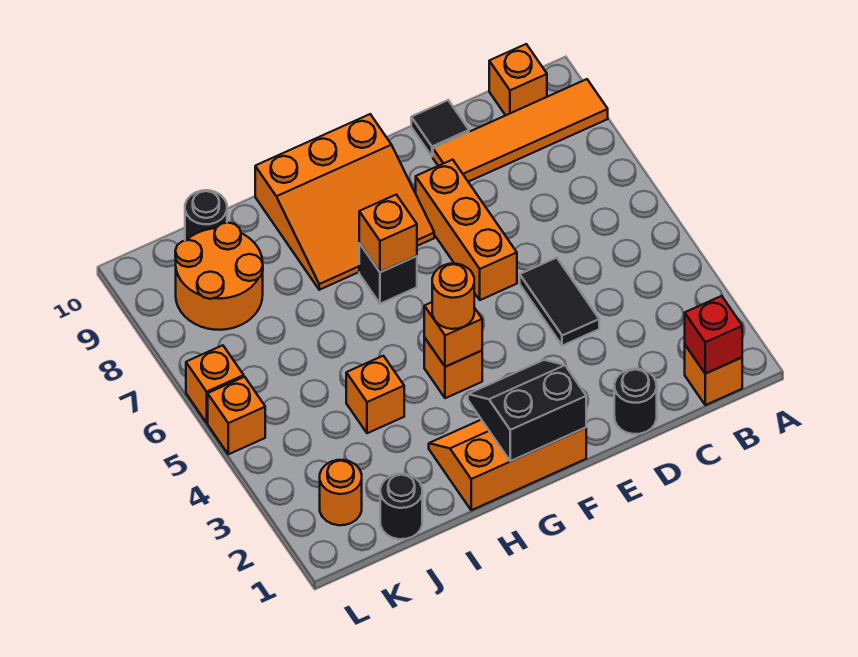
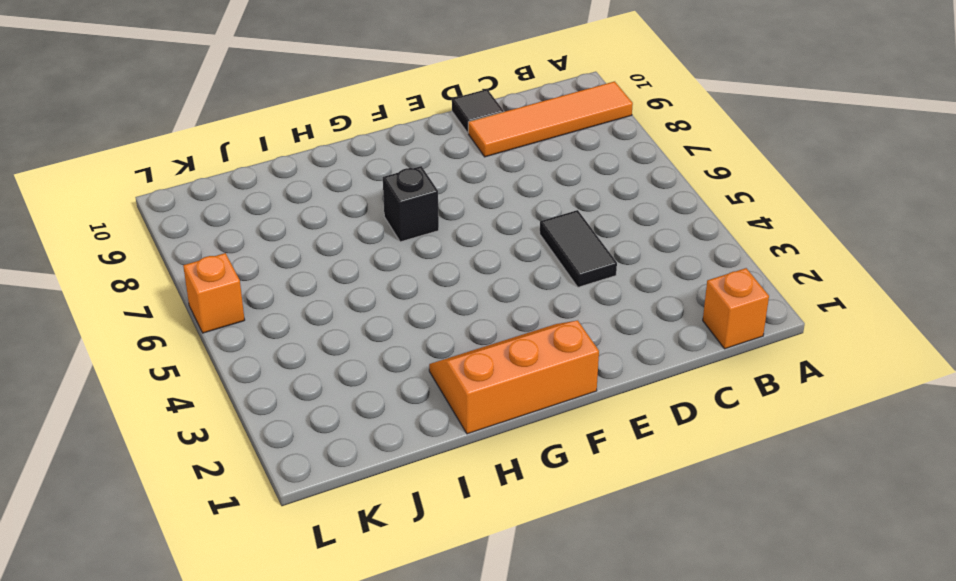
none -> orange brick B10 level 1
none -> black round brick D1 level 1
none -> orange brick E6:E8 level 1

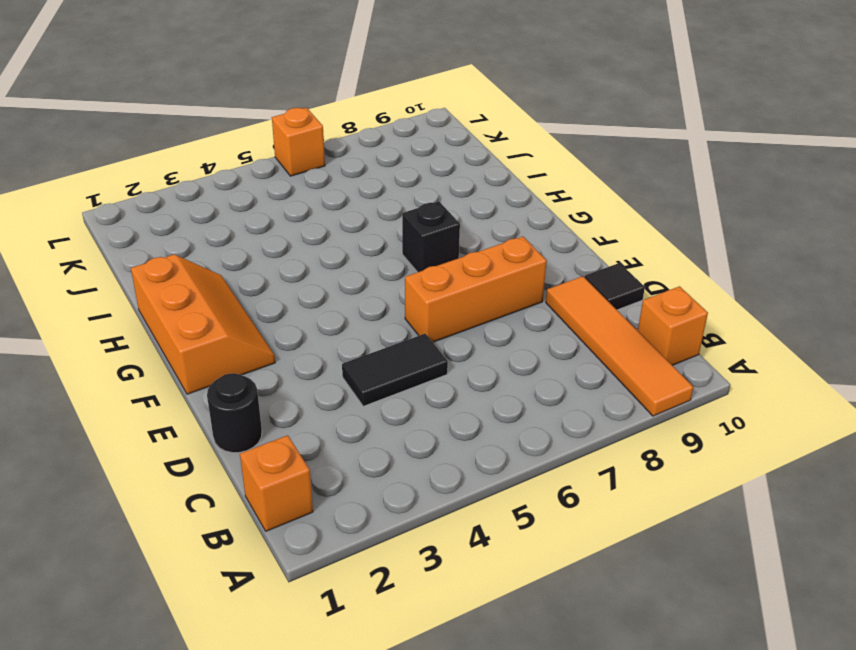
none -> orange slope F8:H10 level 1 top 10
none -> orange brick G4 level 1
none -> orange brick I4 level 1

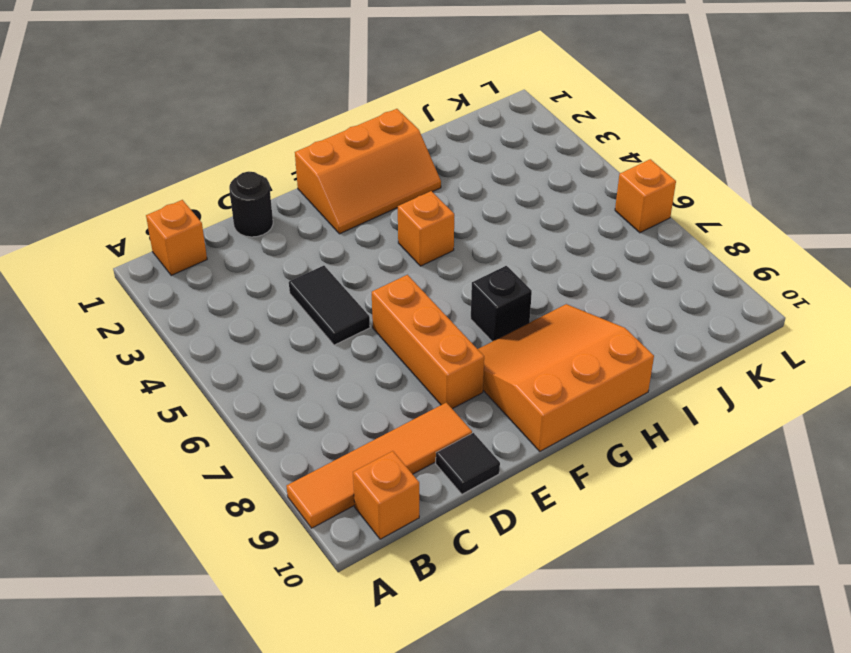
none -> orange brick I4 level 1
none -> black round brick J1 level 1
none -> orange round brick J8:K9 level 1

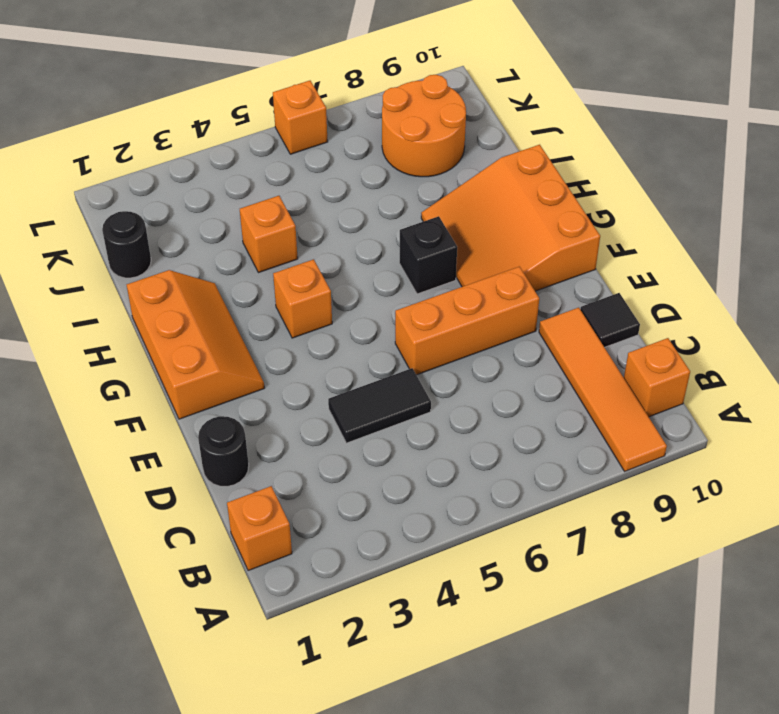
none -> black round brick J10 level 1
none -> orange round brick K2 level 1
none -> orange brick L5 level 1

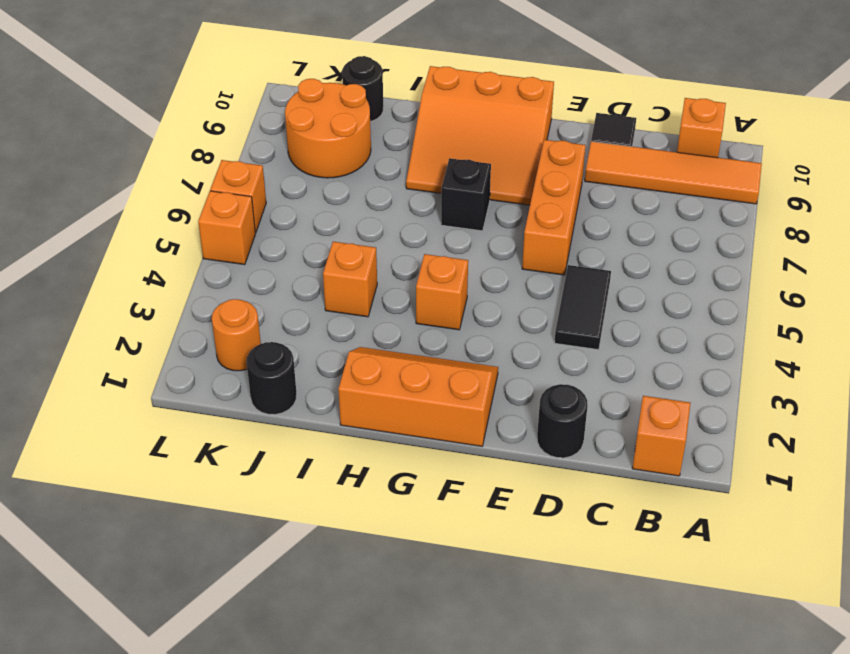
none -> red brick B1 level 2
none -> black slope F1:G2 level 2 top 1
none -> orange brick G4 level 2

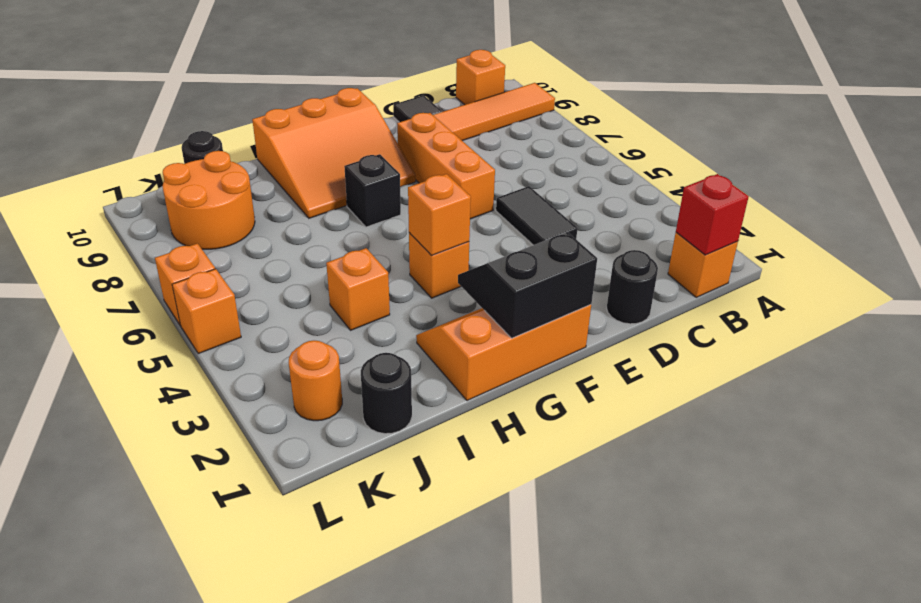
none -> orange brick G7 level 2
none -> orange round brick G4 level 3

